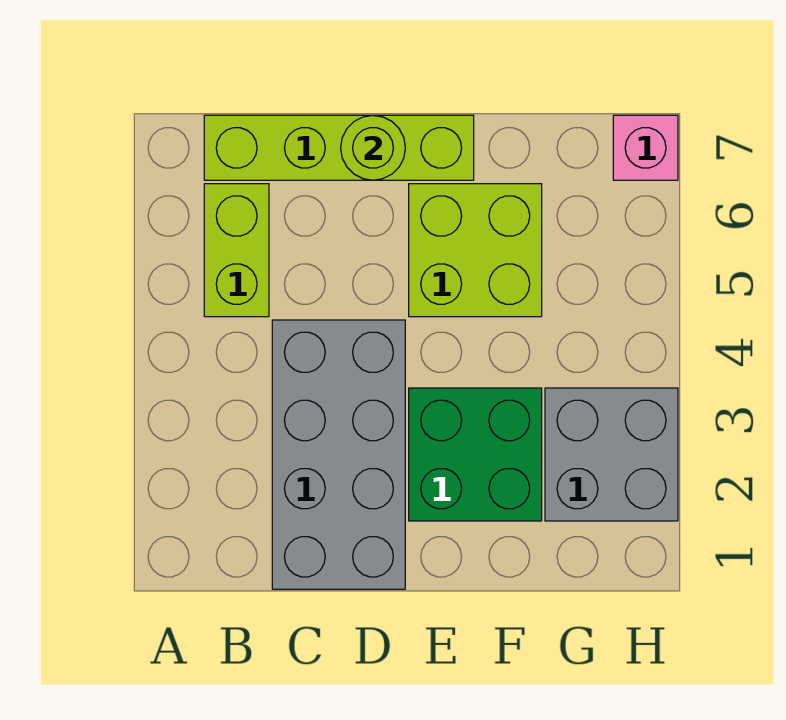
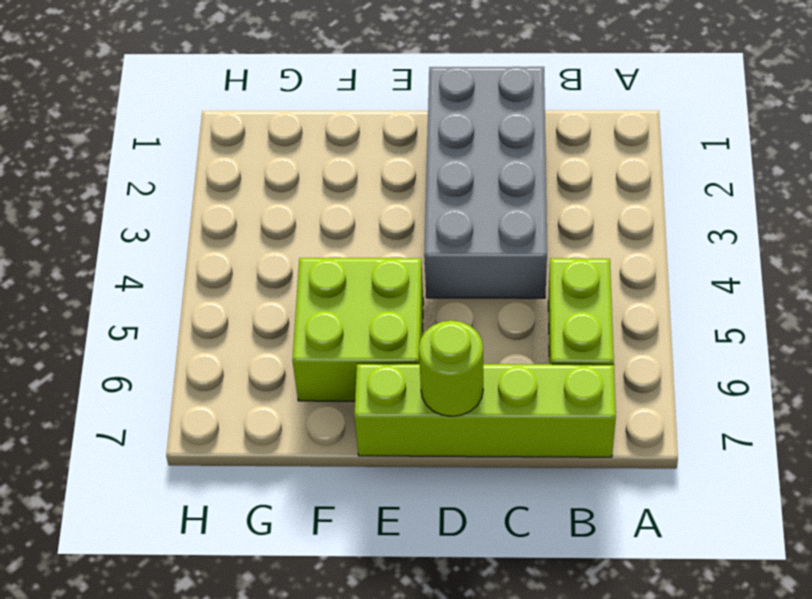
none -> green brick E2:F3 level 1
none -> grey brick G2:H3 level 1

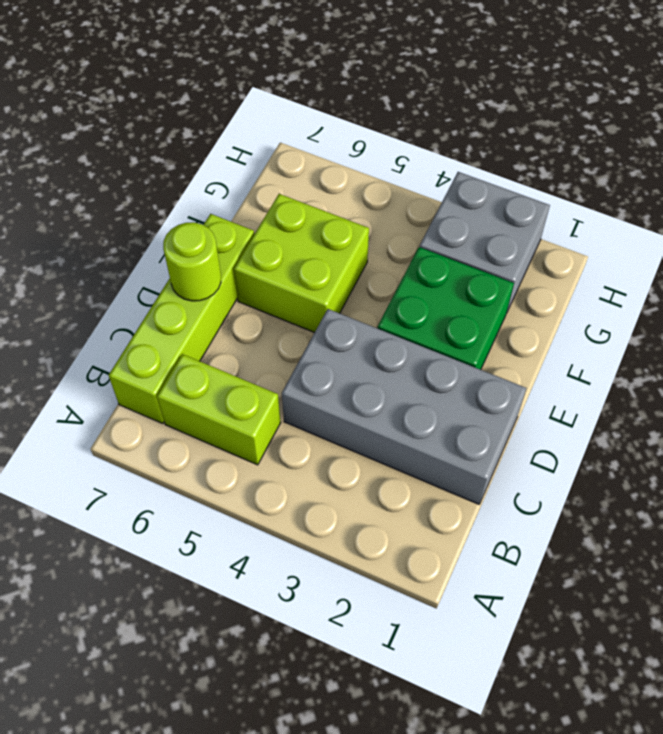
none -> pink brick H7 level 1

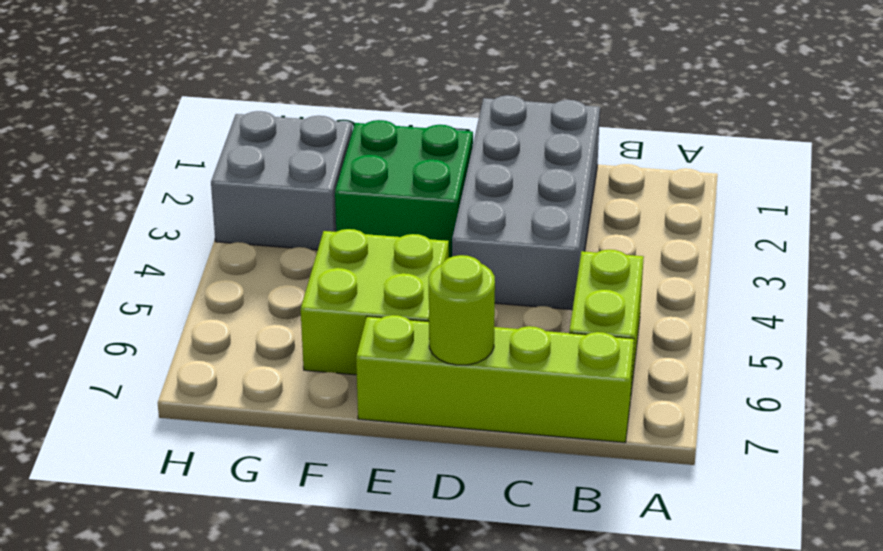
none -> pink brick H7 level 1

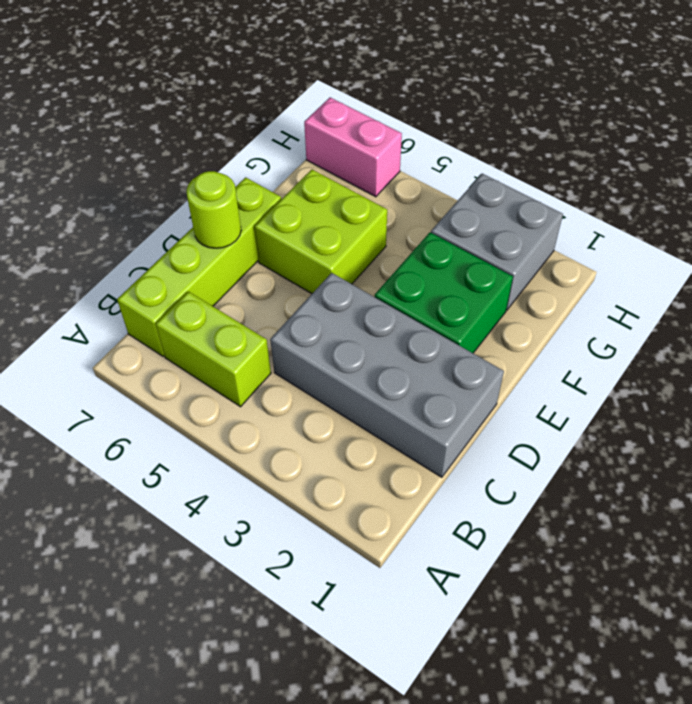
pink brick H6:H7 level 1 -> pink brick H7 level 1

